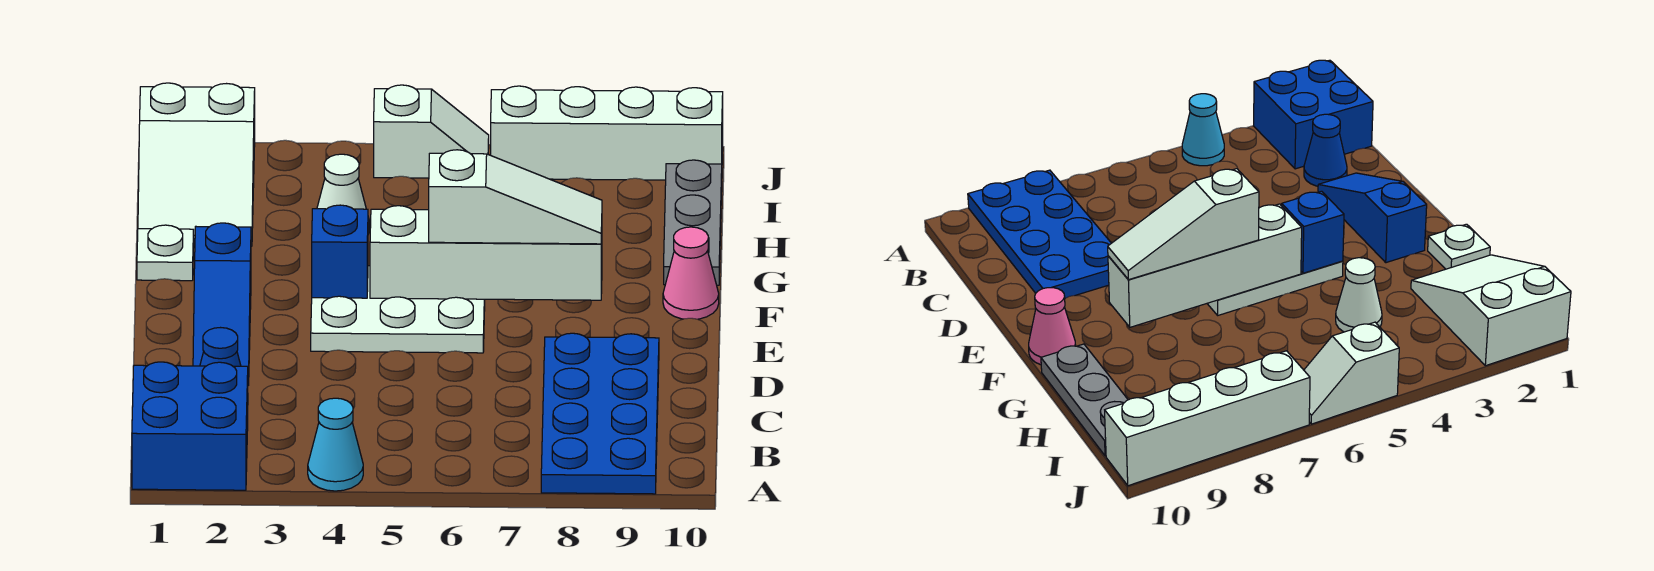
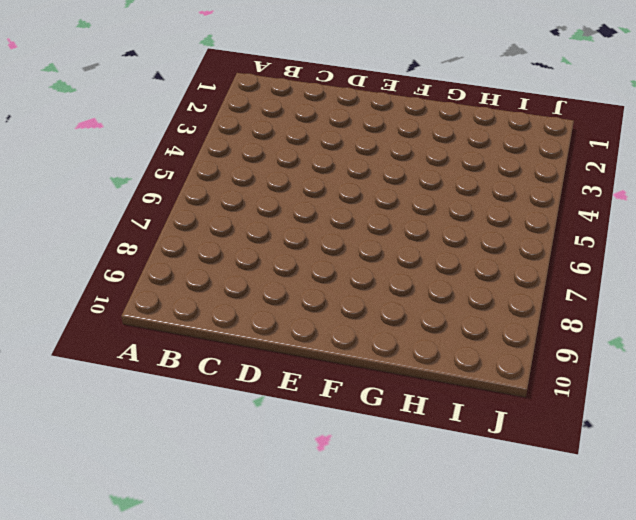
none -> blue brick A1:B2 level 1
none -> cyan cone A4 level 1
none -> blue plate A8:D9 level 1

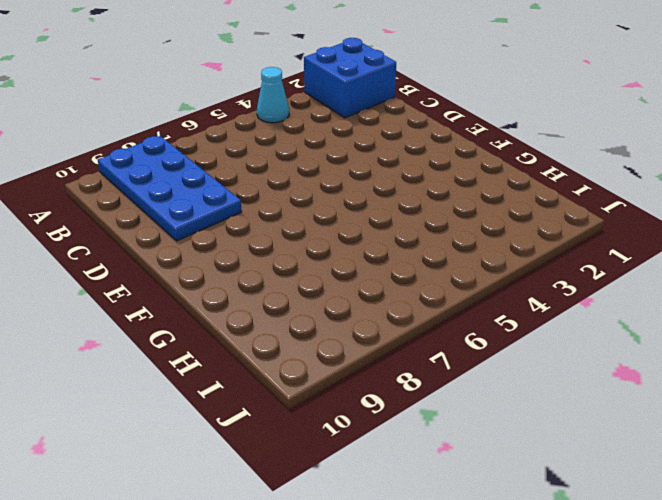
none -> blue cone C2 level 1
none -> blue slope D2:F2 level 1 top F
none -> white plate E4:F6 level 1

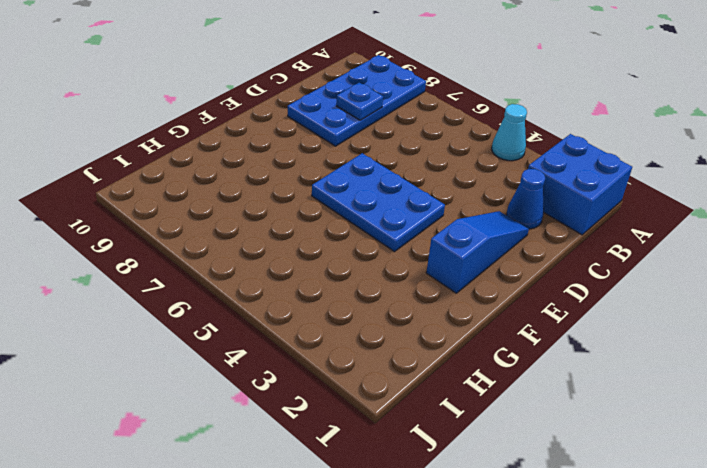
blue plate C8 level 2 -> none
blue plate E4:F6 level 1 -> white plate E4:F6 level 1
none -> pink cone F10 level 1
none -> white plate G1 level 1
none -> grey plate G10:I10 level 1

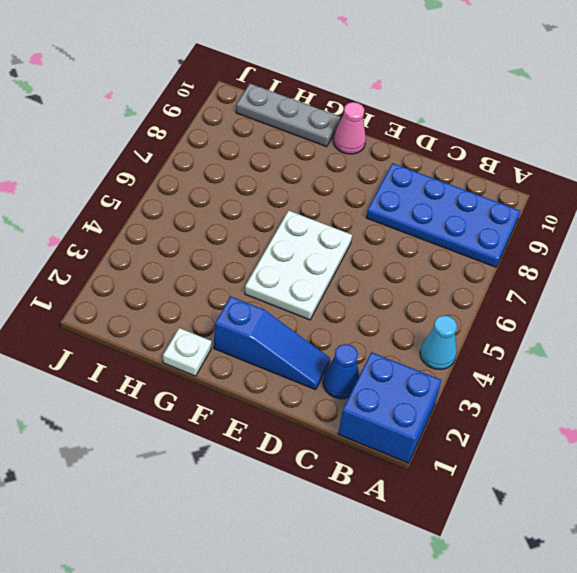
none -> white slope H1:J2 level 1 top J
none -> white cone H4 level 1
none -> white slope J5:J6 level 1 top 5

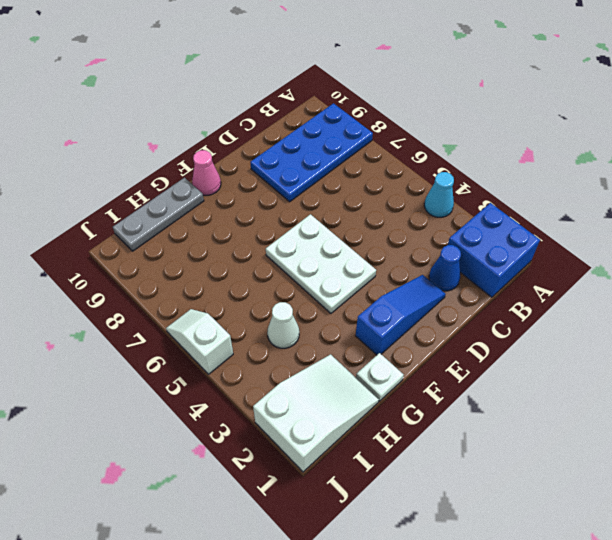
none -> white brick J7:J10 level 1
none -> blue brick F4 level 2
none -> white brick F5:F8 level 2

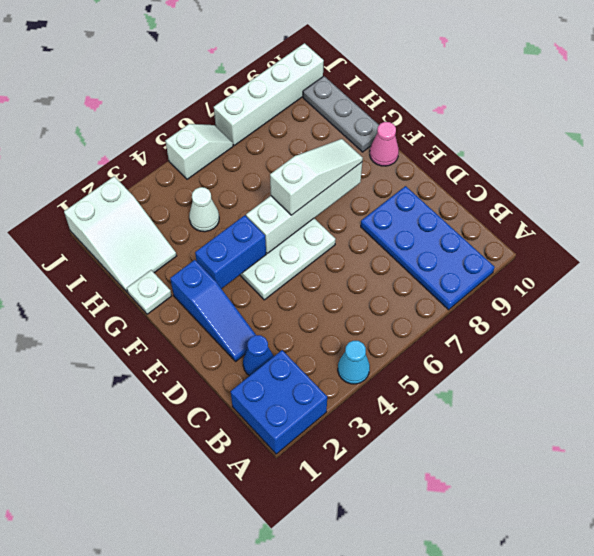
blue brick F3:F4 level 2 -> blue brick F4 level 2

